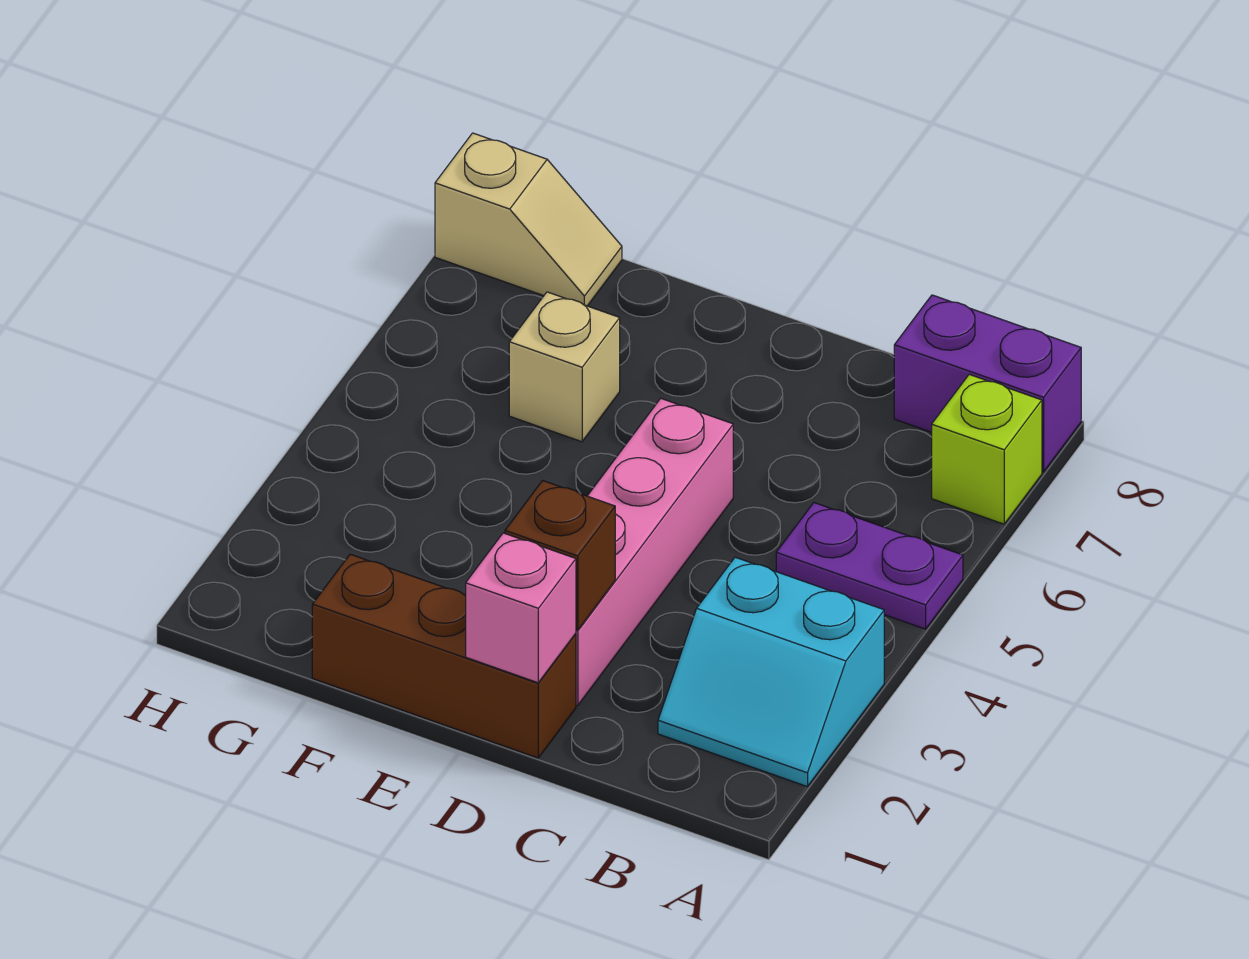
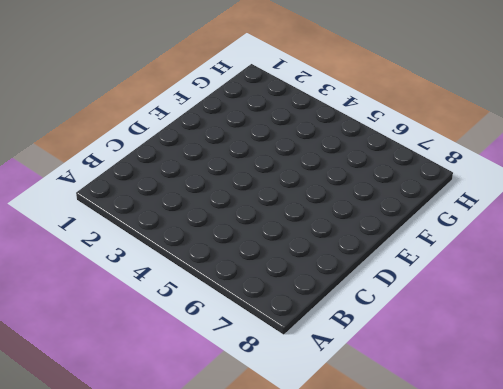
none -> cyan slope A2:B3 level 1 top 3
none -> purple plate A5:B5 level 1

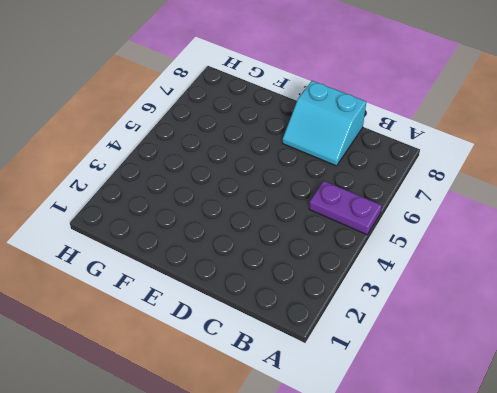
cyan slope C7:D8 level 1 top 8 -> cyan slope A2:B3 level 1 top 3
none -> lime brick A7 level 1
none -> purple brick A8:B8 level 1

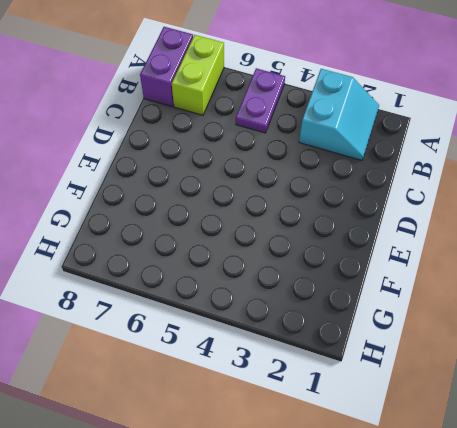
lime brick A7:B7 level 1 -> lime brick A7 level 1
none -> brown brick D1:F1 level 1
none -> pink brick D2:D5 level 1

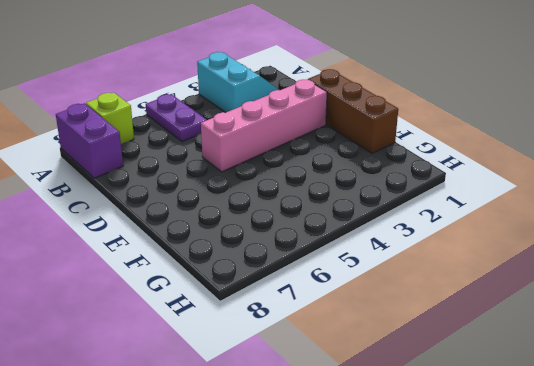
none -> tan brick F6 level 1
none -> tan slope G8:H8 level 1 top H

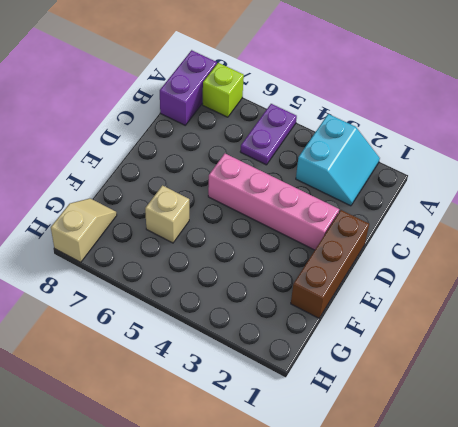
none -> pink brick D1 level 2
none -> brown brick D2 level 2

